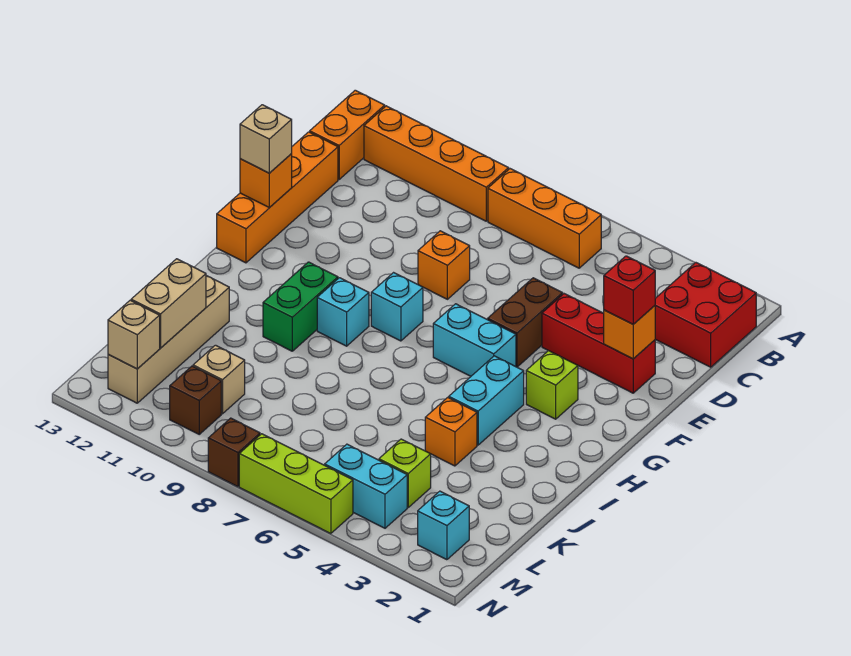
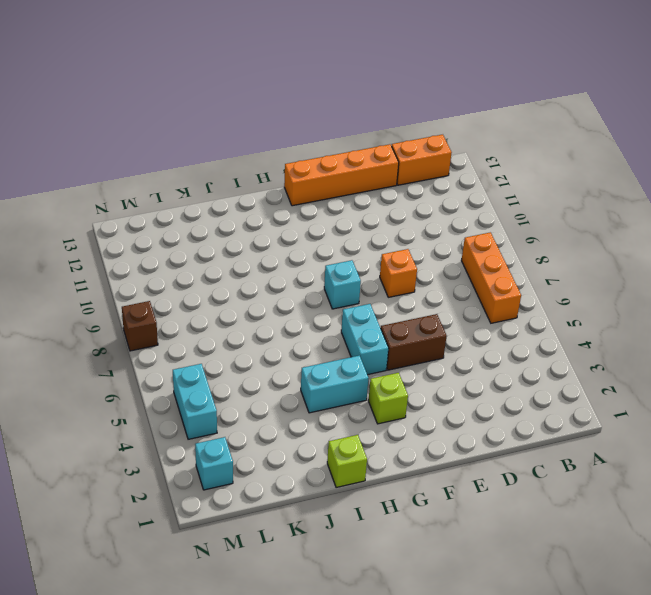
lime brick I1 level 1 -> lime brick L4 level 1
none -> red brick B1:C2 level 1
none -> orange brick B9:B12 level 1
none -> red brick E2:E4 level 1

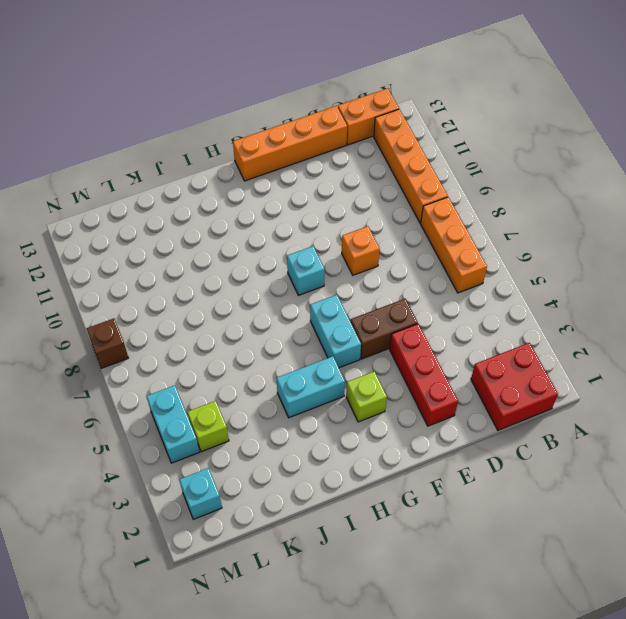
none -> cyan brick H9 level 1
none -> green brick H10:I10 level 1
none -> orange brick J4 level 1

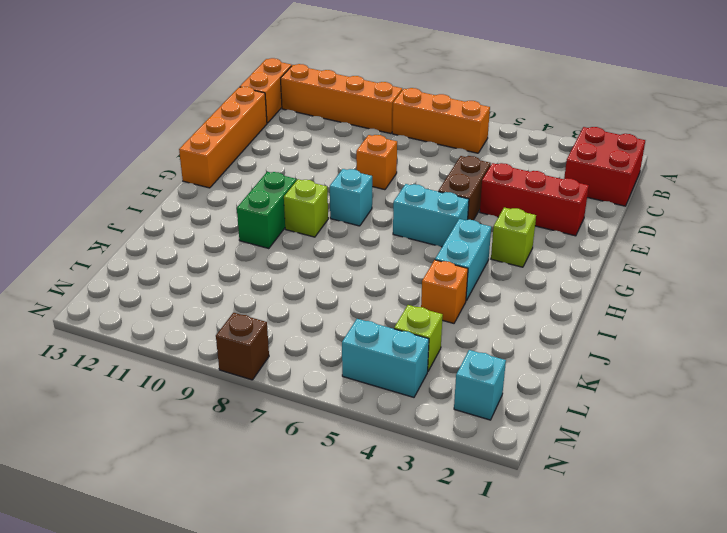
lime brick H9 level 1 -> cyan brick H9 level 1
none -> tan brick J12:M12 level 1
none -> tan brick L10 level 1
none -> brown brick M10 level 1

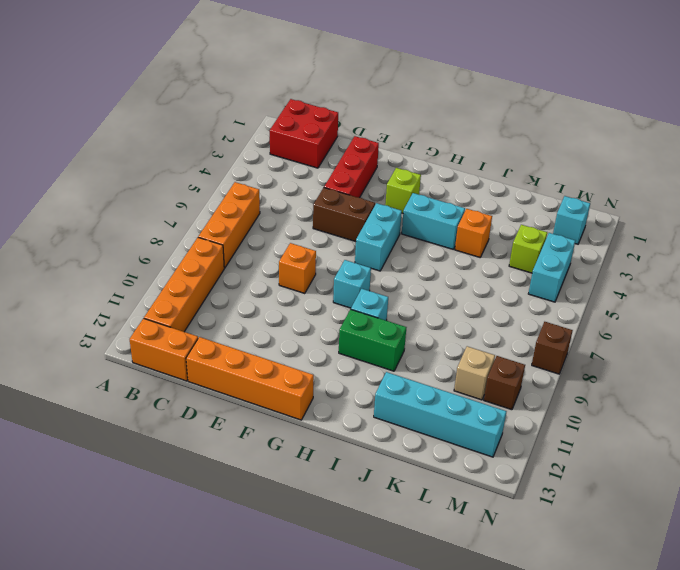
cyan brick J12:M12 level 1 -> tan brick J12:M12 level 1
none -> lime brick N5:N7 level 1
none -> orange brick E2 level 2
none -> orange brick F13 level 2

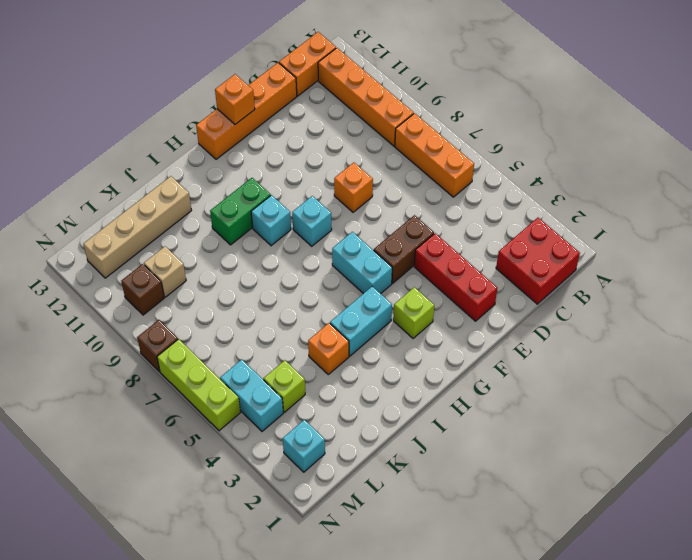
none -> orange brick E2 level 2
none -> tan brick K12:L12 level 2
none -> tan brick M12 level 2

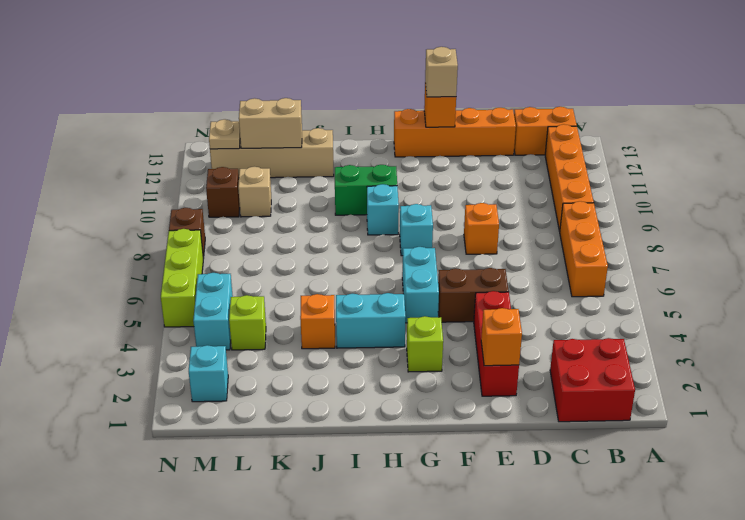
tan plate M12 level 2 -> tan brick M12 level 2
none -> red brick E2 level 3

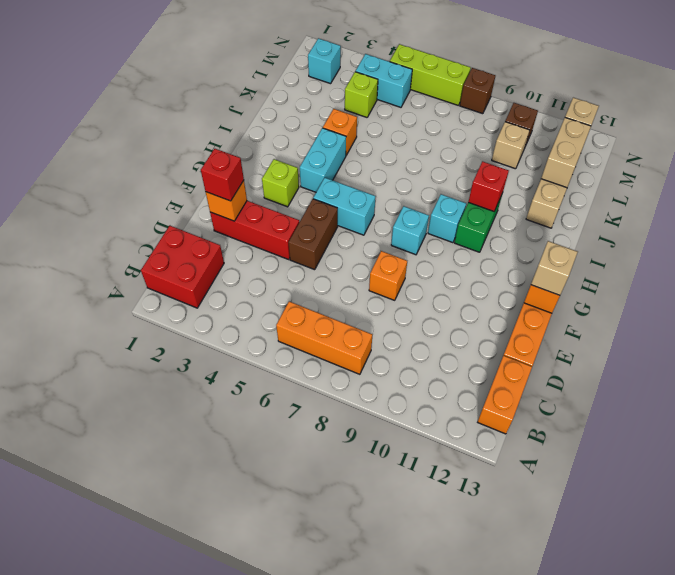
red brick I10 level 2 -> none
none -> orange brick B9:B12 level 1

